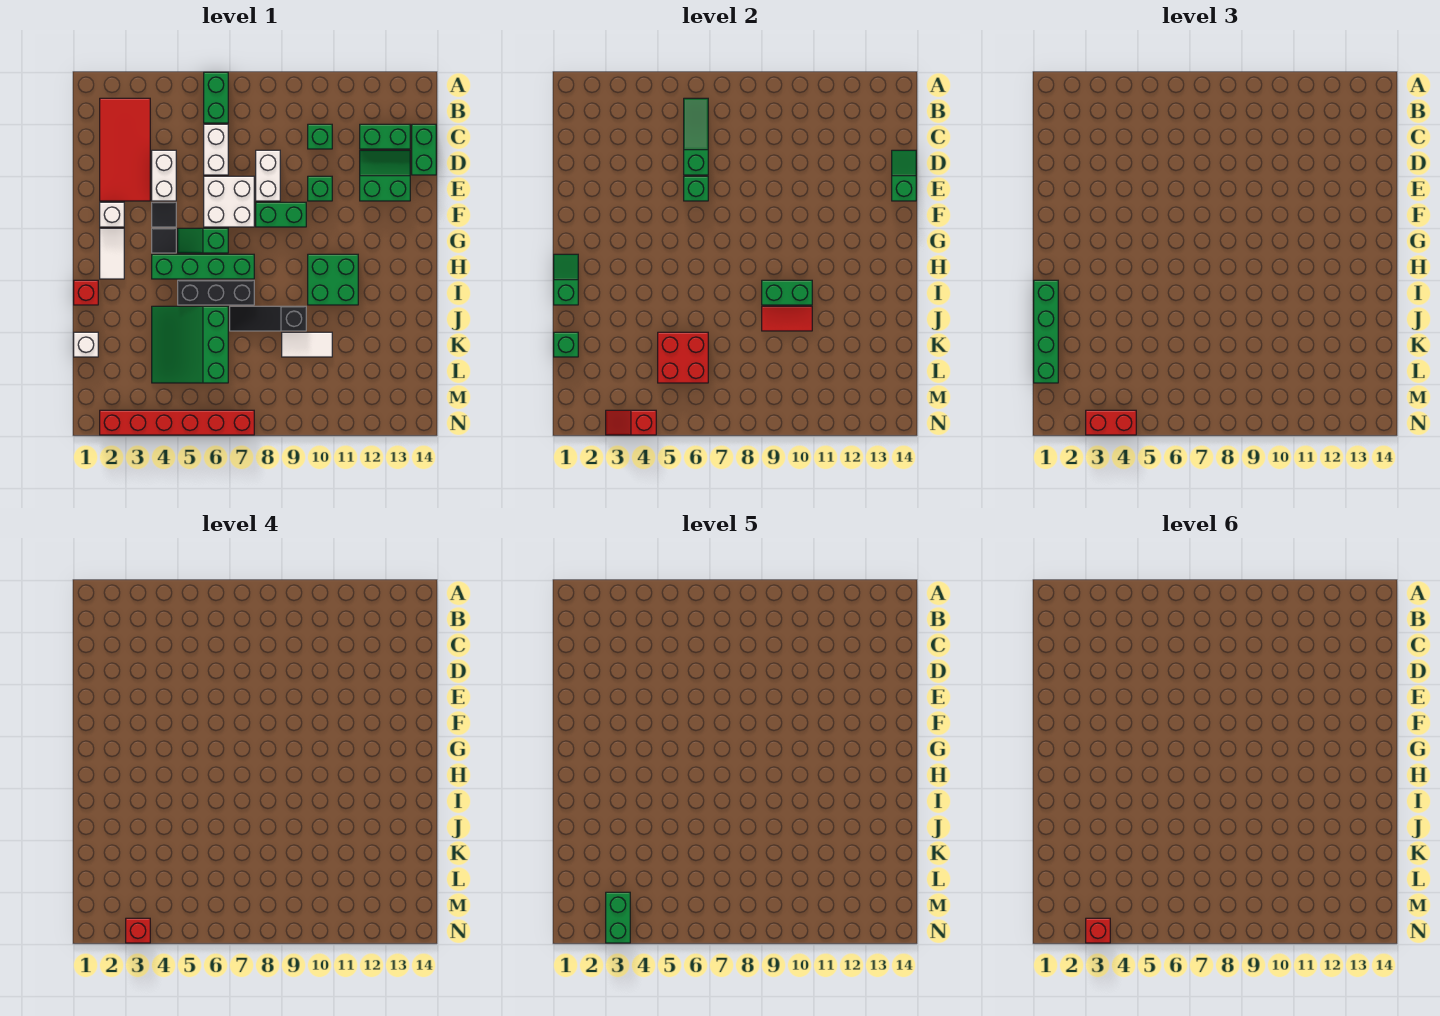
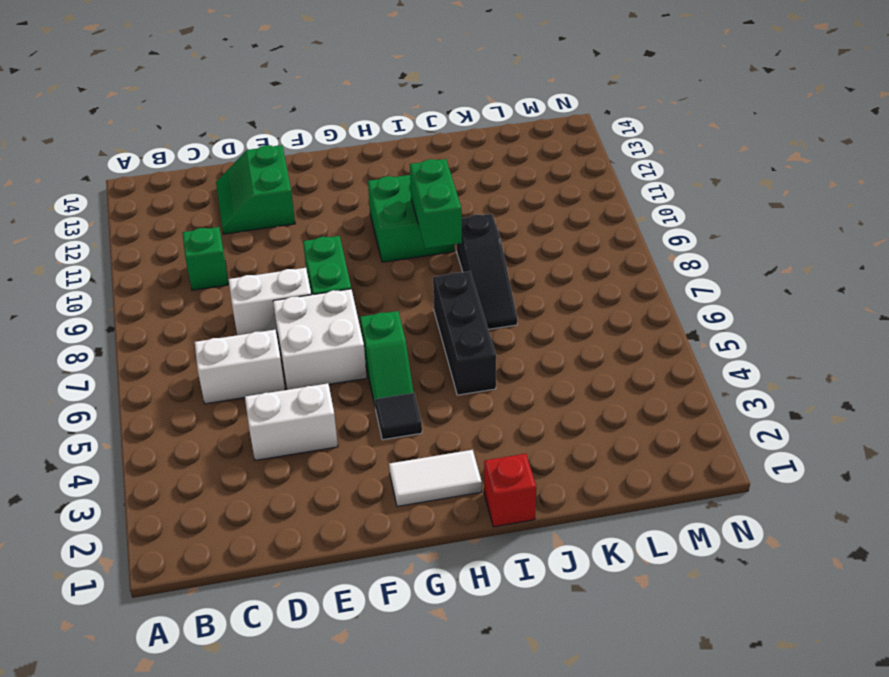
none -> green brick A6:B6 level 1
none -> red tile B2:E3 level 1
none -> green brick C12:C13 level 1
none -> green brick C14:D14 level 1

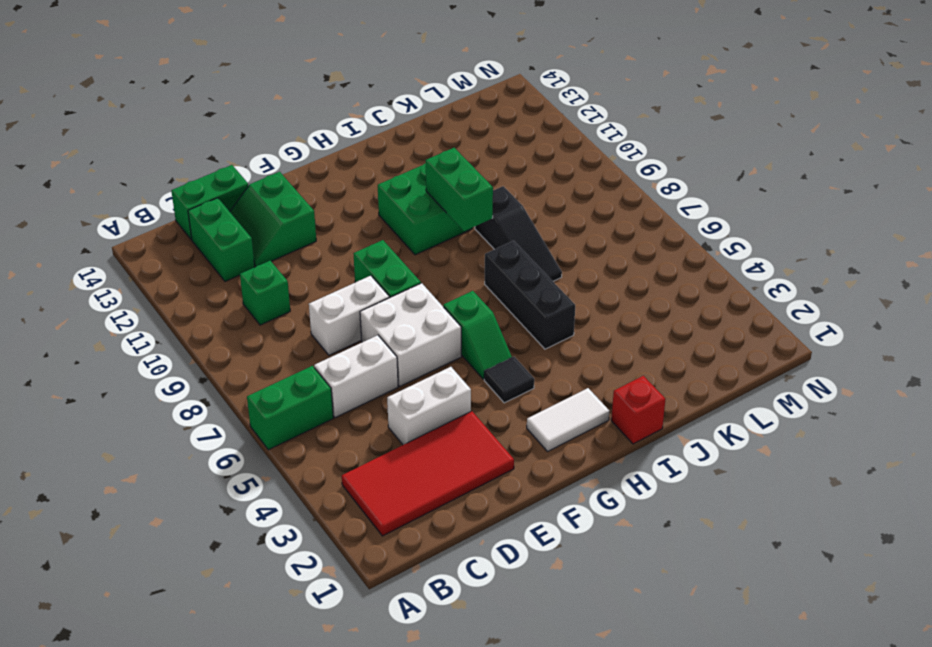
none -> green brick E10 level 1
none -> white brick F2 level 1
none -> black tile F4 level 1
none -> green brick H4:H7 level 1

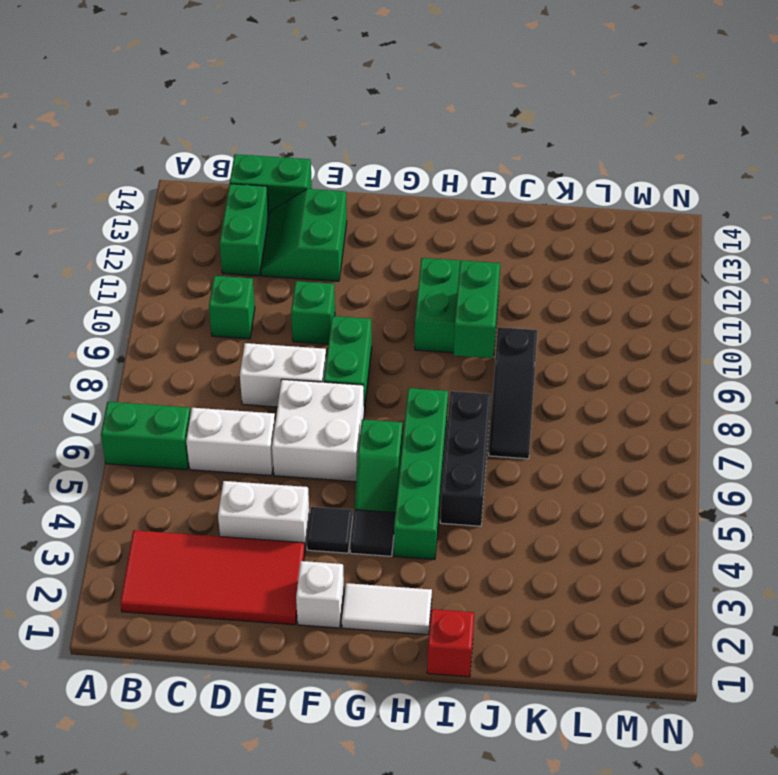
none -> green slope J4:L6 level 1 top 6
none -> white brick K1 level 1
none -> white tile K9:K10 level 1
none -> red brick N2:N7 level 1

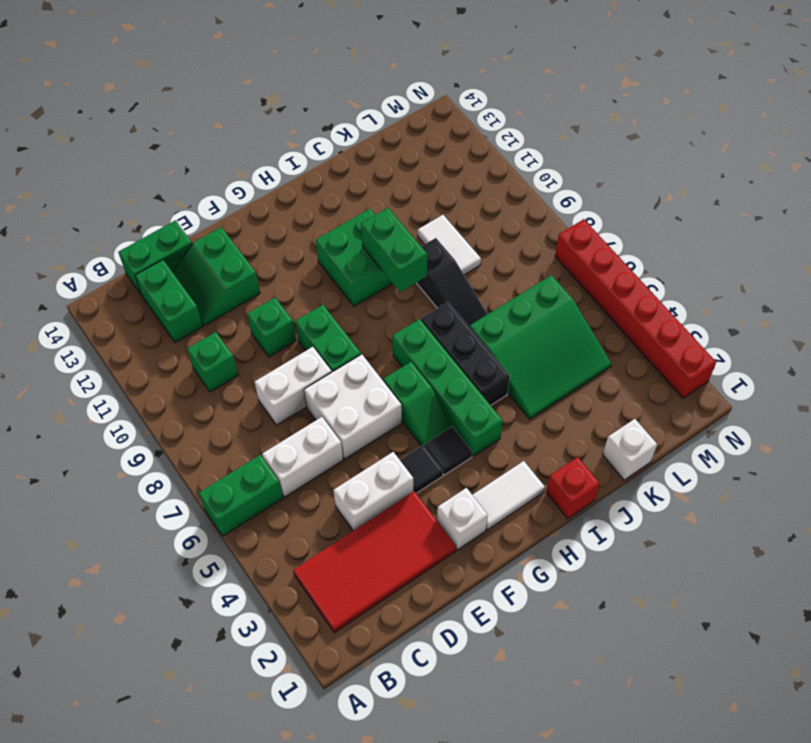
none -> green slope B6:D6 level 2 top D
none -> green slope D14:E14 level 2 top E
none -> green brick E6 level 2
none -> green slope H1:I1 level 2 top I

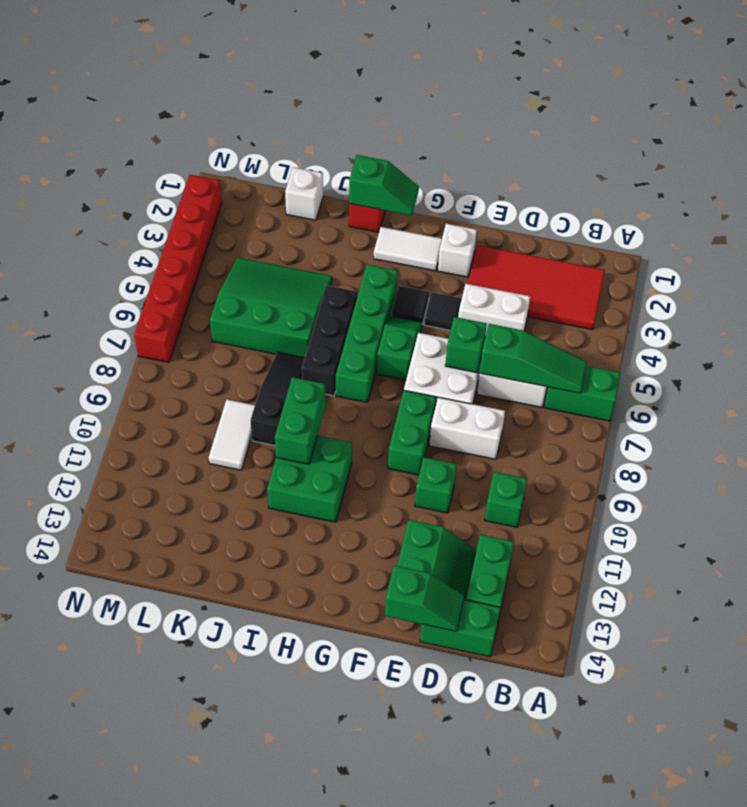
none -> red tile J9:J10 level 2
none -> green brick K1 level 2
none -> red brick K5:L6 level 2
none -> red slope N3:N4 level 2 top 4

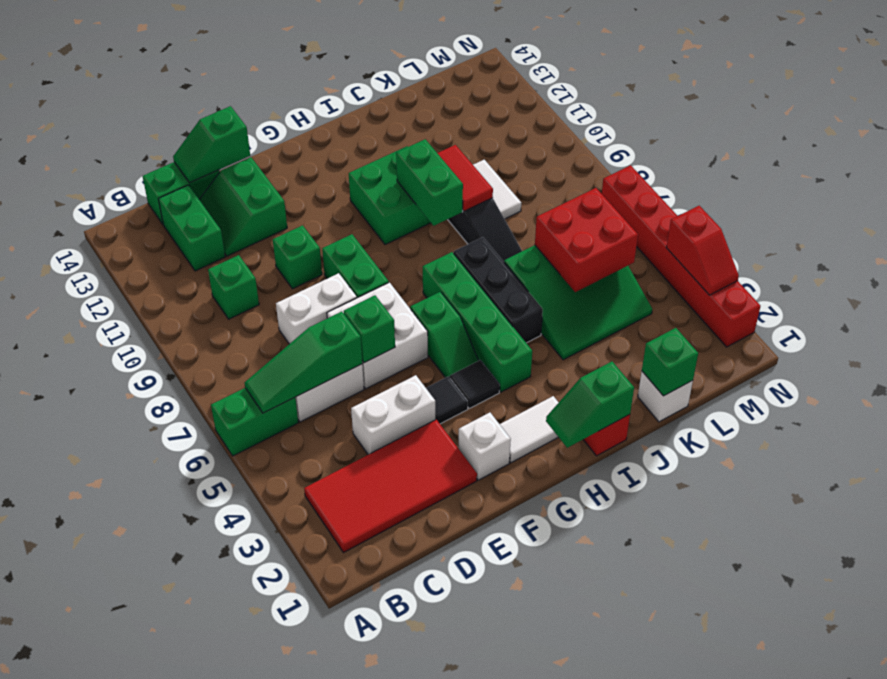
none -> green brick I1:L1 level 3
none -> red brick N3:N4 level 3
none -> red brick N3 level 4
none -> green brick M3:N3 level 5

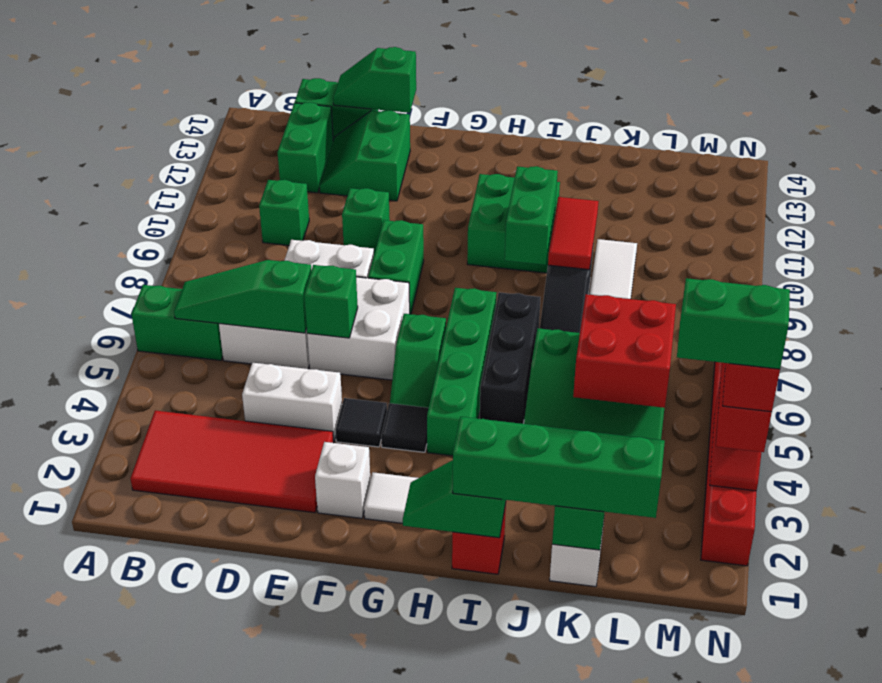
none -> red brick N3 level 6

